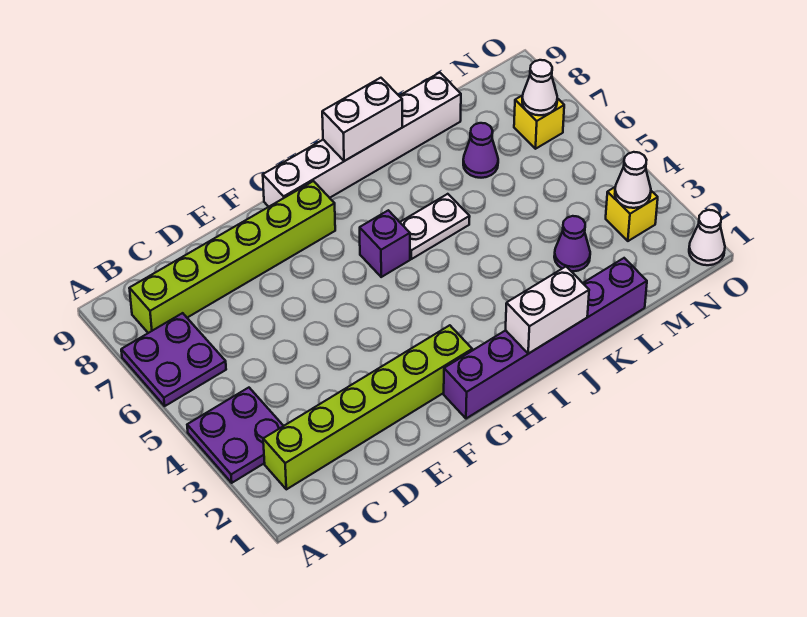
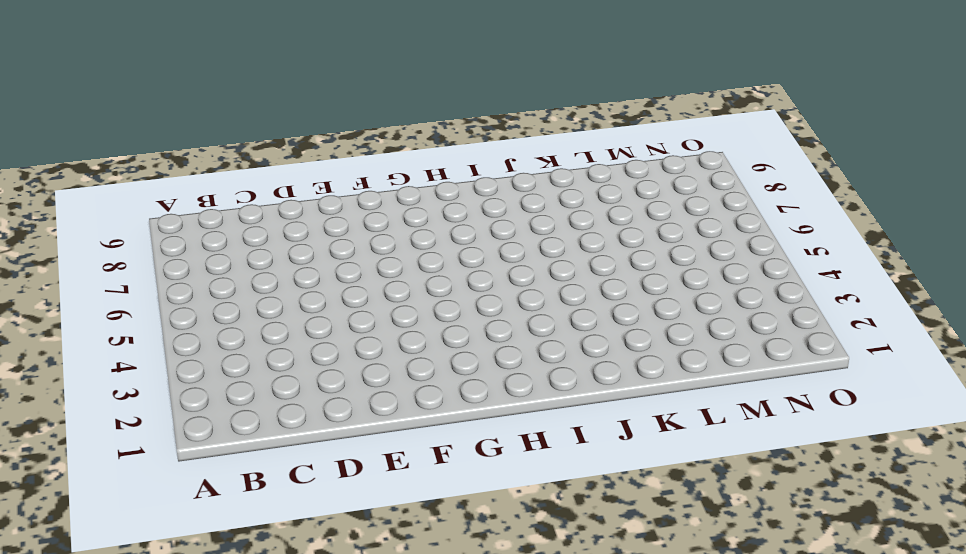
none -> purple plate A3:B4 level 1
none -> purple plate A6:B7 level 1
none -> lime brick B2:G2 level 1

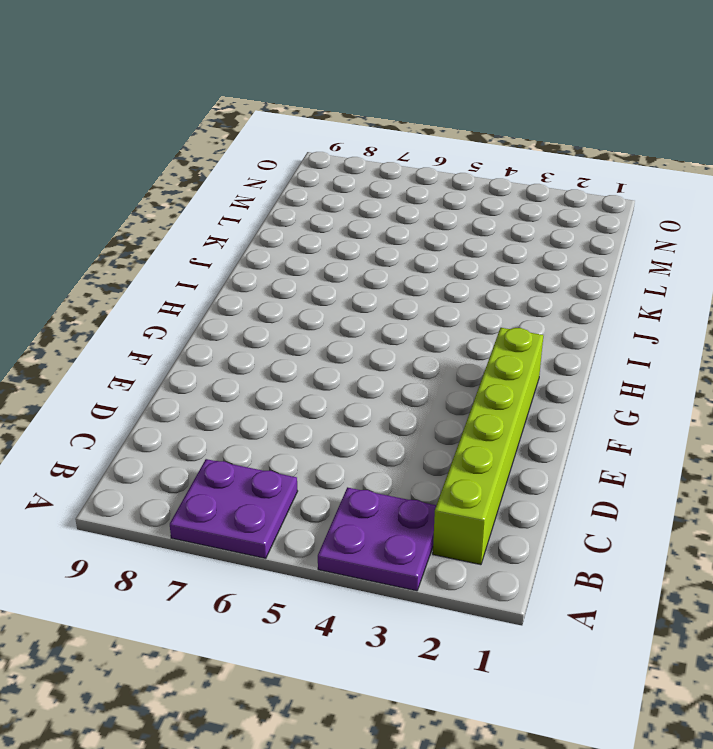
none -> lime brick B8:G8 level 1
none -> purple brick G1:L1 level 1
none -> white brick G9:L9 level 1

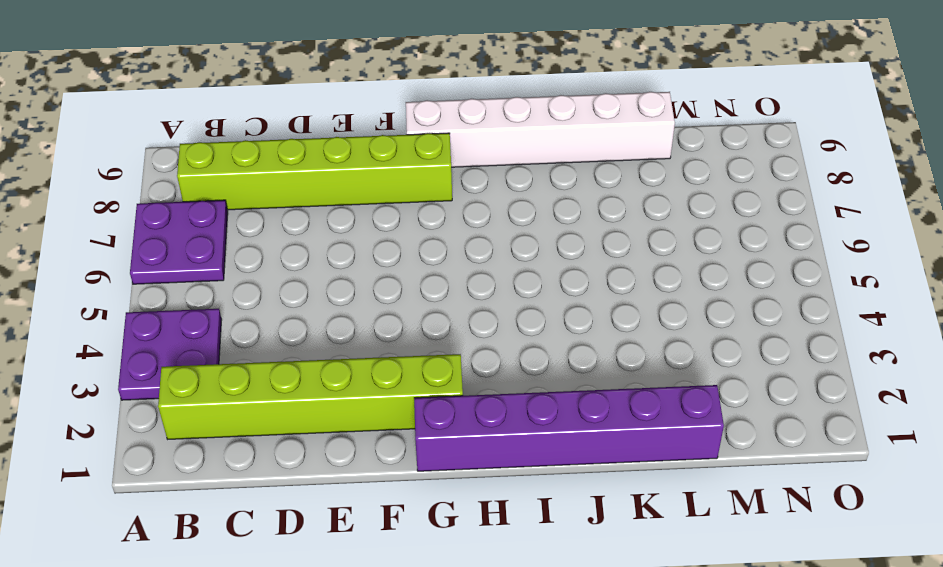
none -> purple brick H6 level 1
none -> white plate I6:J6 level 1
none -> purple cone L3 level 1

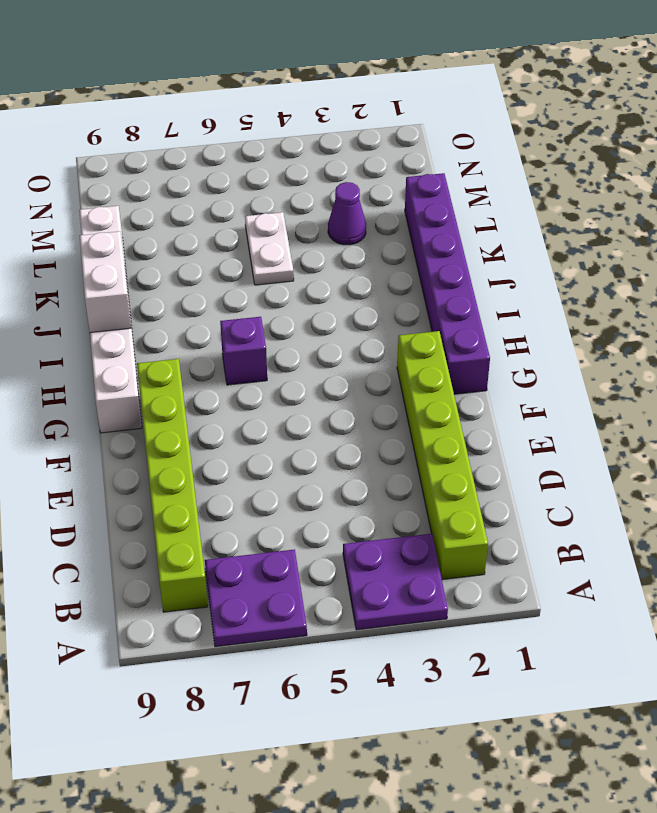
white plate K5:L5 level 1 -> white plate I6:J6 level 1
none -> purple cone L7 level 1
none -> yellow brick N3 level 1
none -> yellow brick N7 level 1

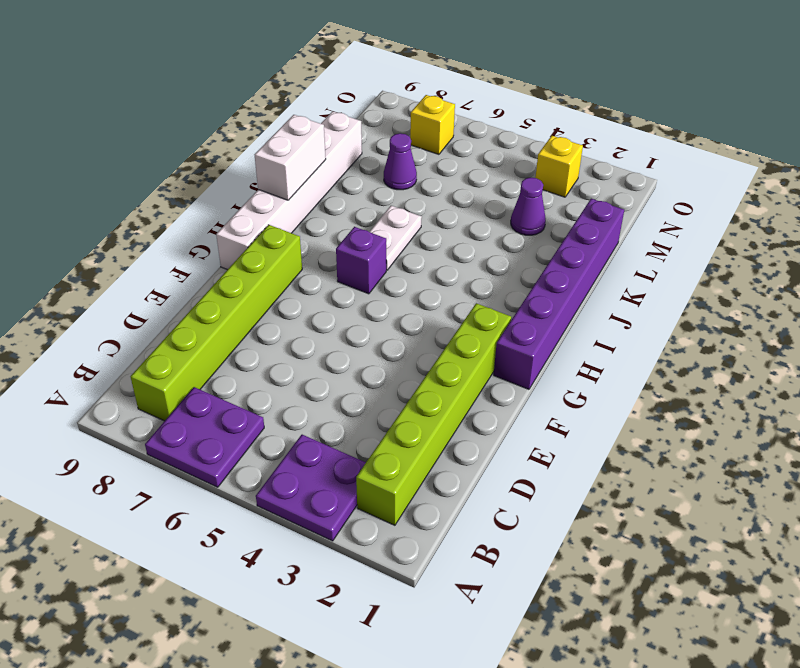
none -> white cone O1 level 1
none -> white brick I1:J1 level 2
none -> white cone N3 level 2

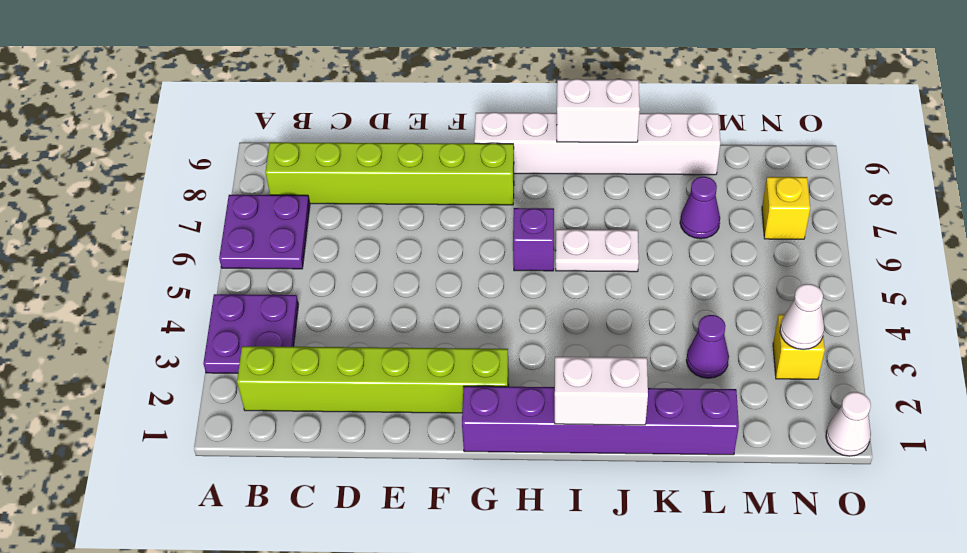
none -> white cone N7 level 2

